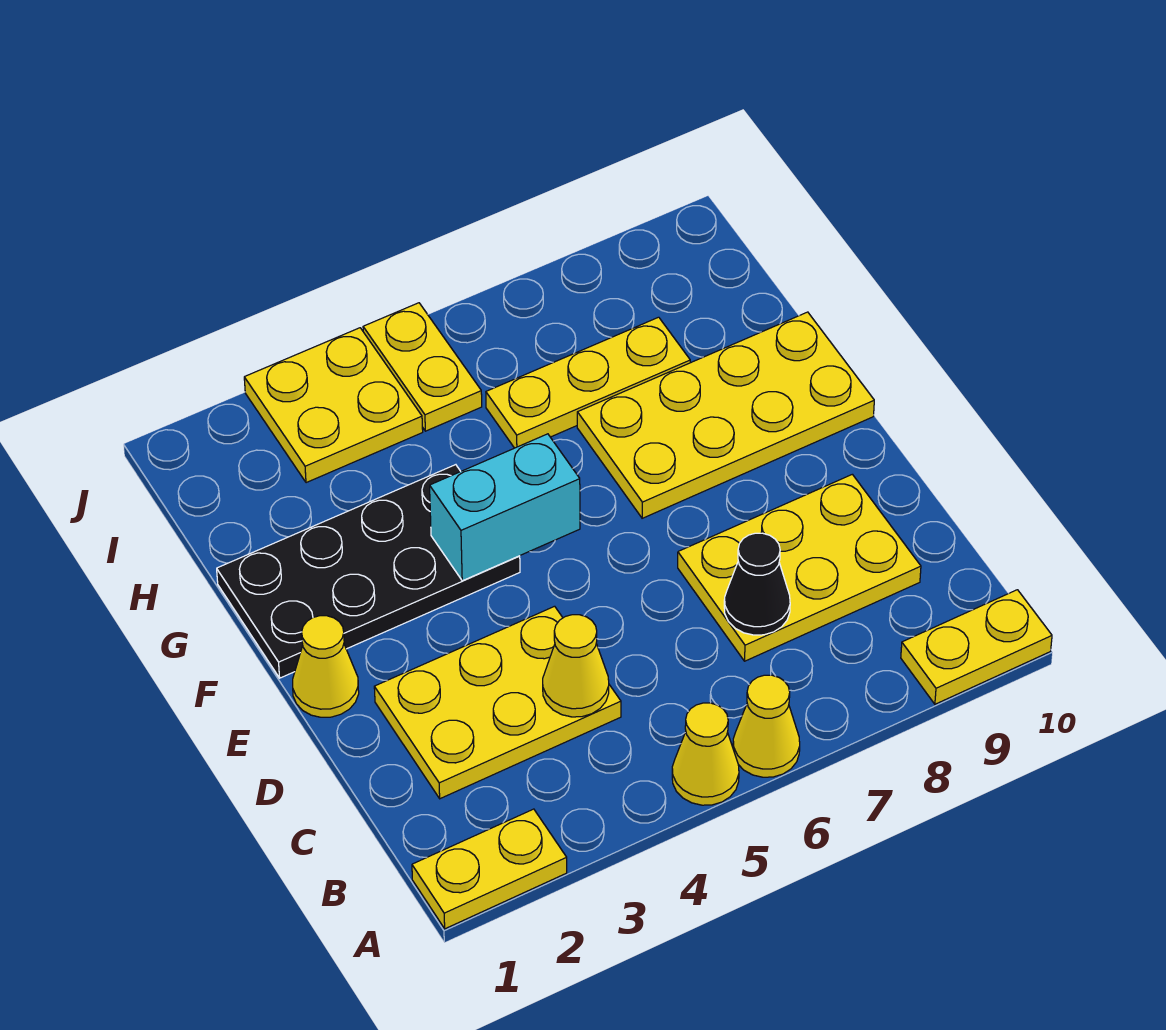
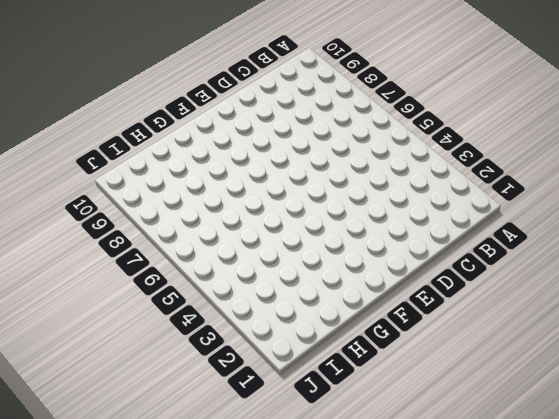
none -> yellow plate A1:A2 level 1
none -> yellow cone A5 level 1
none -> yellow cone A6 level 1

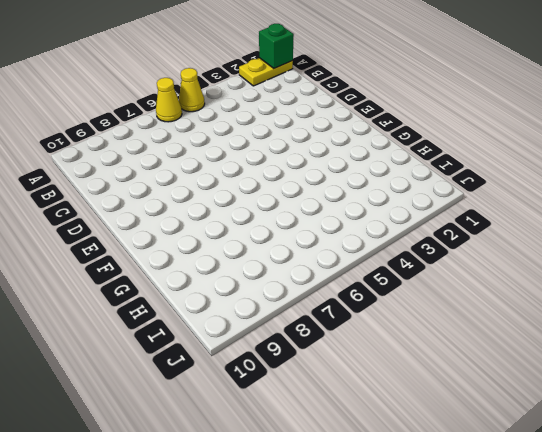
green brick A1 level 2 -> none
none -> yellow plate A9:A10 level 1
none -> yellow plate C2:D4 level 1
none -> yellow plate C7:D9 level 1

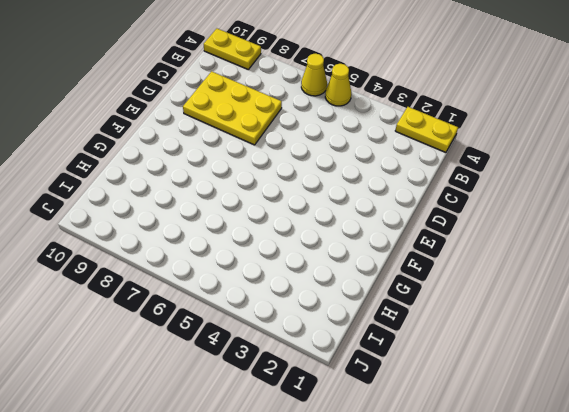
none -> yellow plate C2:D4 level 1
none -> yellow cone E1 level 1
none -> black plate F1:G4 level 1

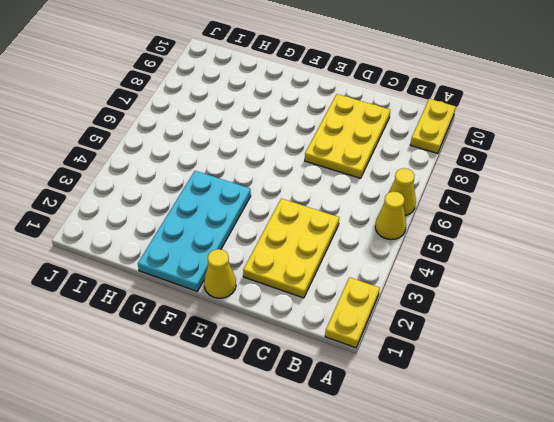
cyan plate F1:G4 level 1 -> black plate F1:G4 level 1
none -> yellow plate F7:G10 level 1
none -> yellow plate H6:H8 level 1
none -> yellow plate I3:J4 level 1

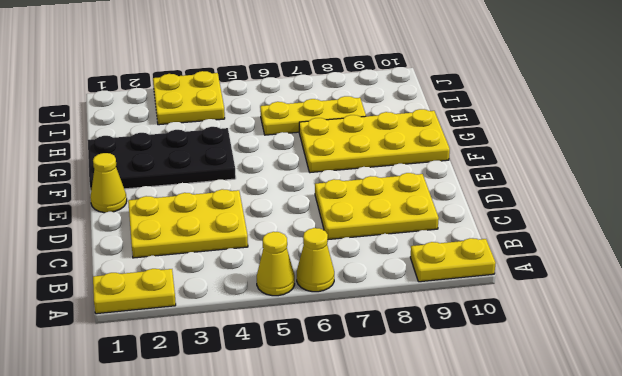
none -> yellow plate I5:J5 level 1
none -> yellow cone C4 level 2
none -> black cone C7 level 2

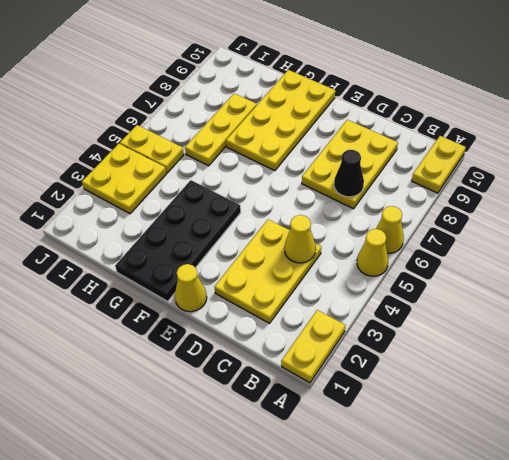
none -> cyan brick F4:F5 level 2

